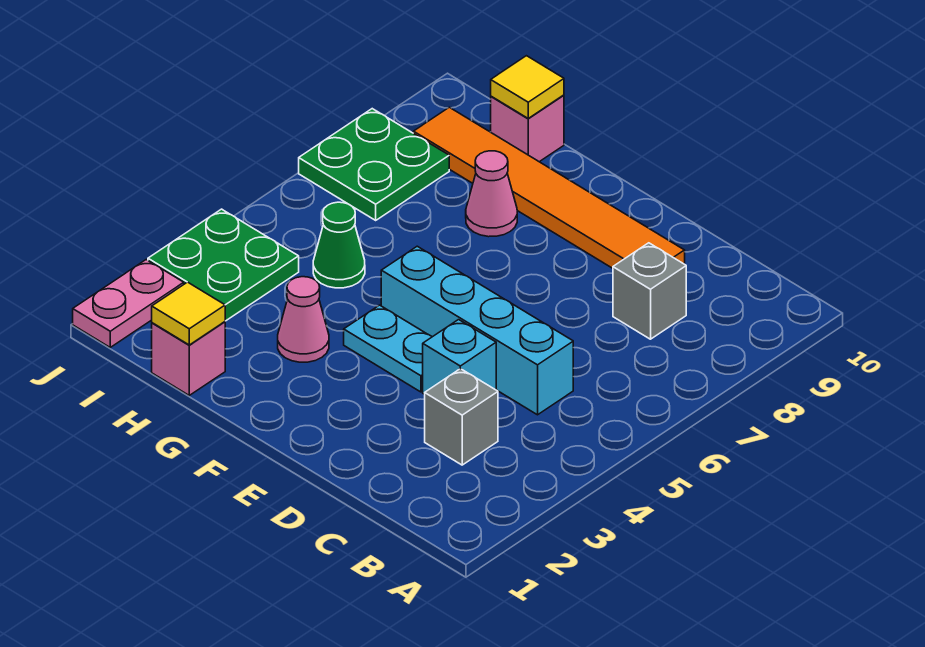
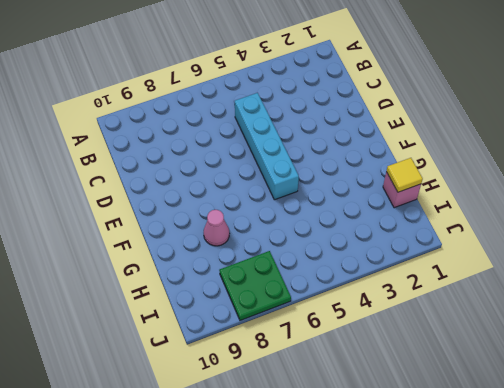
none -> grey brick C3 level 1
none -> grey brick C8 level 1
none -> cyan brick D4 level 1

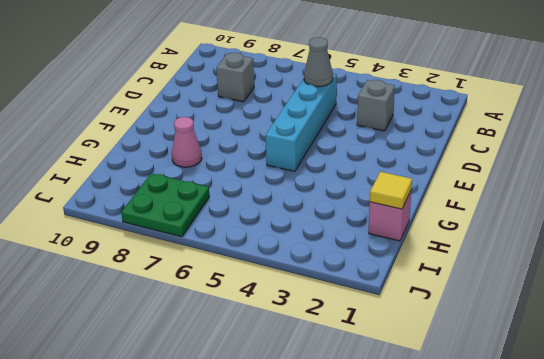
grey cone C5 level 2 -> none
none -> cyan brick D4 level 1
none -> orange tile D9:I9 level 1
none -> cyan plate E4:F4 level 1

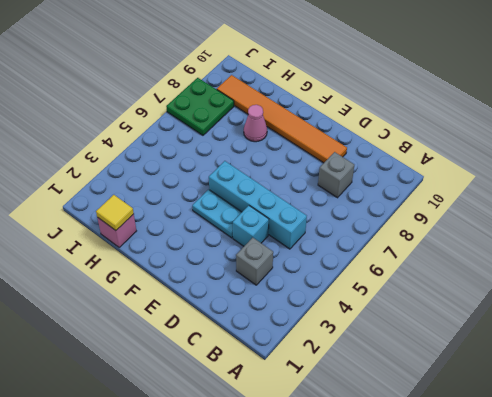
none -> pink cone G3 level 1
none -> green cone H5 level 1
none -> pink brick H10 level 1

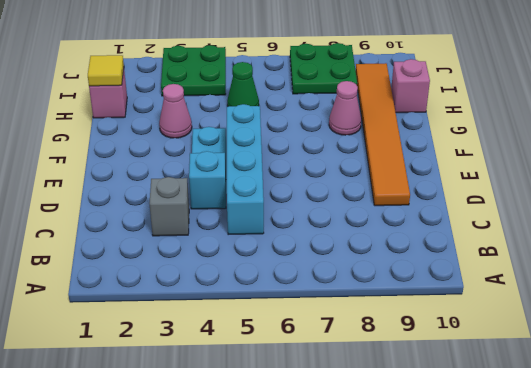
none -> grey brick C8 level 1
none -> pink plate J1:J2 level 1
none -> yellow tile H10 level 2

